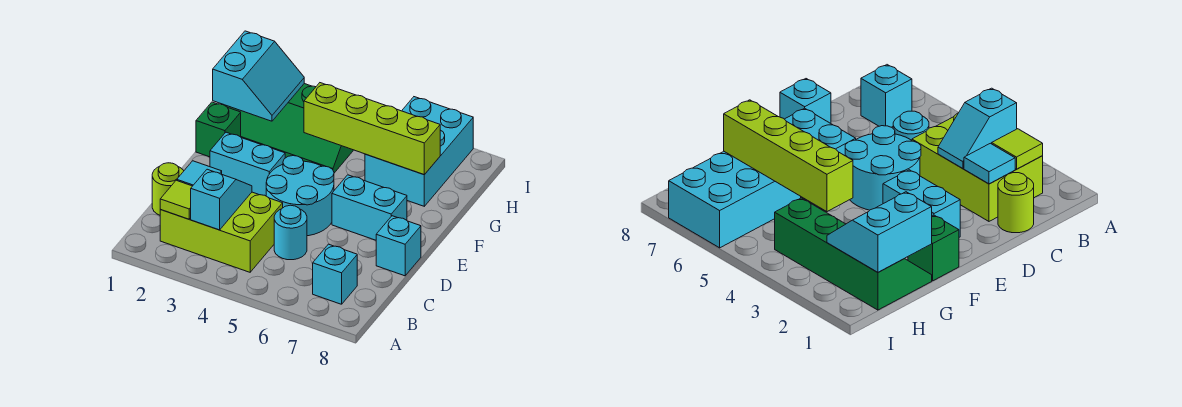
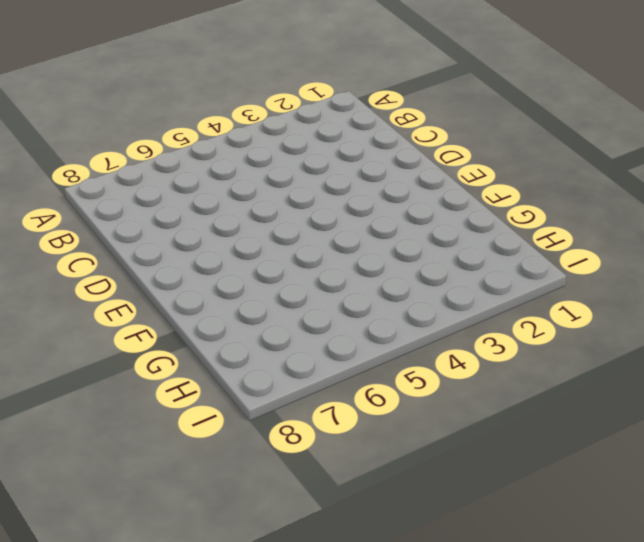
none -> lime brick B2:C4 level 1
none -> cyan brick B7 level 1
none -> lime round brick C1 level 1

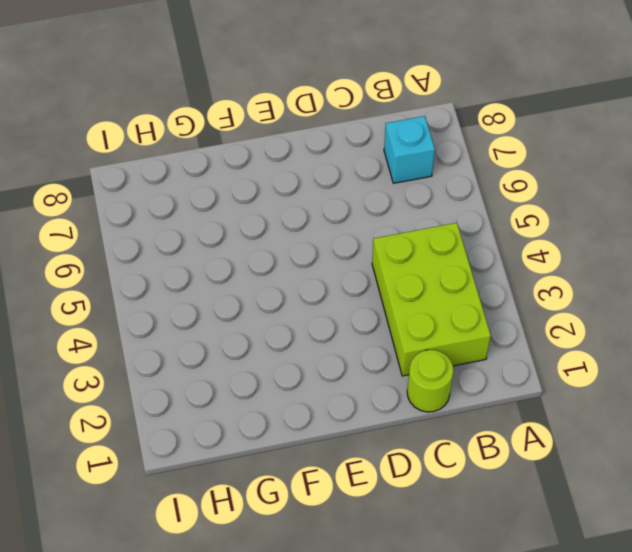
none -> cyan round brick C5 level 1
none -> cyan round brick D4:E5 level 1
none -> cyan brick D8 level 1

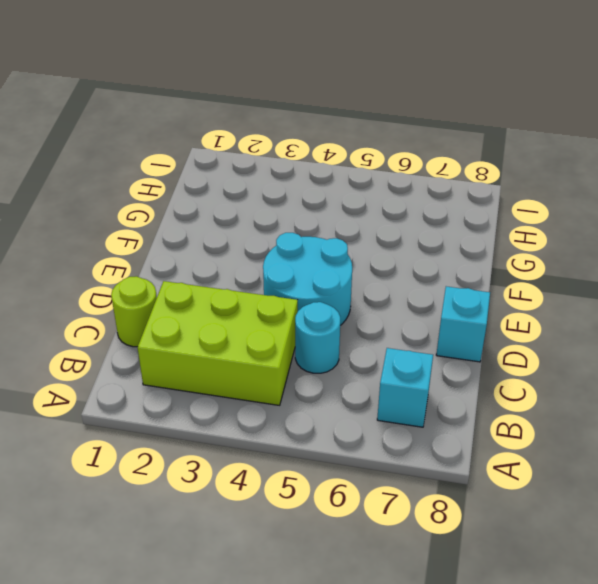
none -> cyan brick E2:E3 level 1
none -> cyan brick E6:E7 level 1
none -> green brick F1 level 1

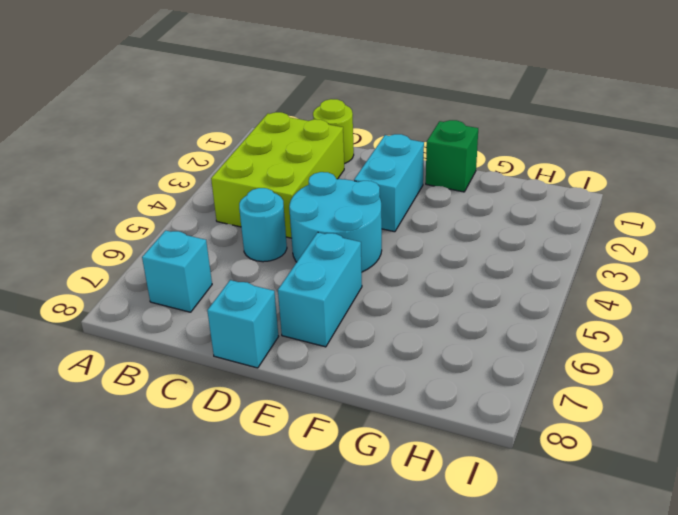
none -> green slope G1:H4 level 1 top H
none -> cyan brick G6:I7 level 1
none -> lime tile B2 level 2

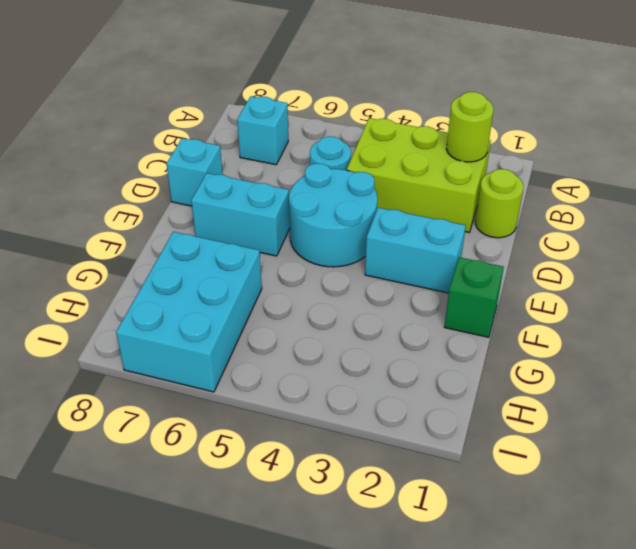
lime round brick B2 level 2 -> lime tile B2 level 2
none -> green slope G1:H4 level 1 top H
none -> cyan slope B3:C3 level 2 top B
none -> cyan tile C2 level 2

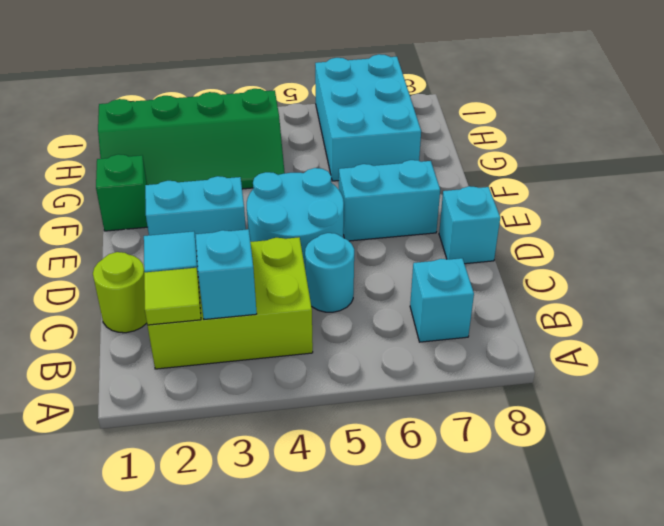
none -> cyan slope G1:H2 level 2 top 1
none -> lime brick G4:G7 level 2

